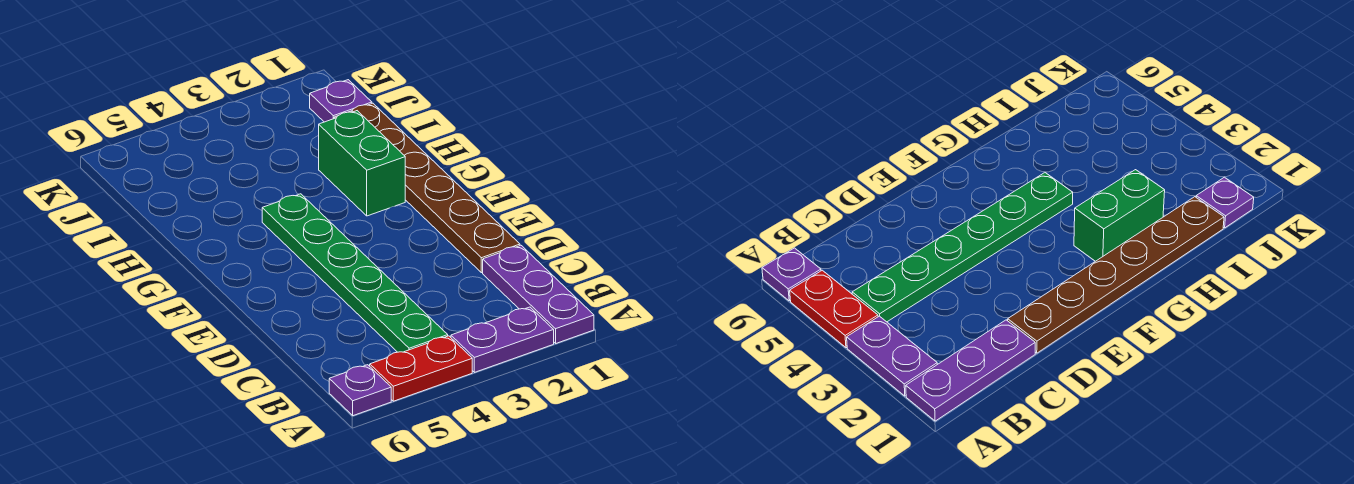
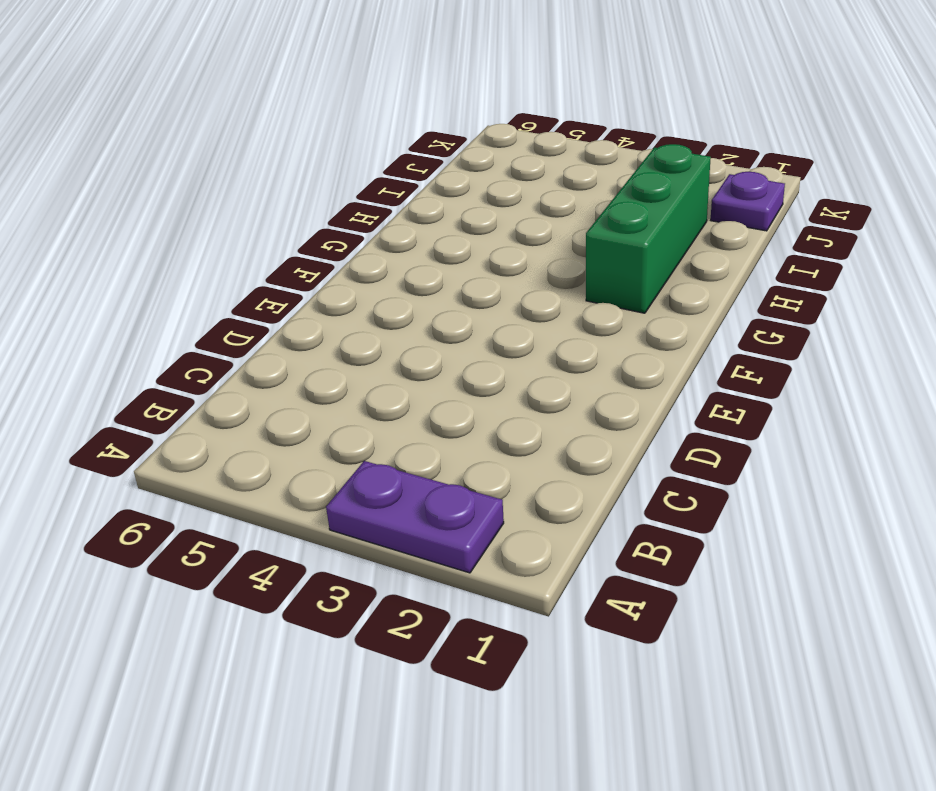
green brick G2:I2 level 1 -> green brick G2:H2 level 1
none -> purple plate A1:C1 level 1
none -> red plate A4:A5 level 1

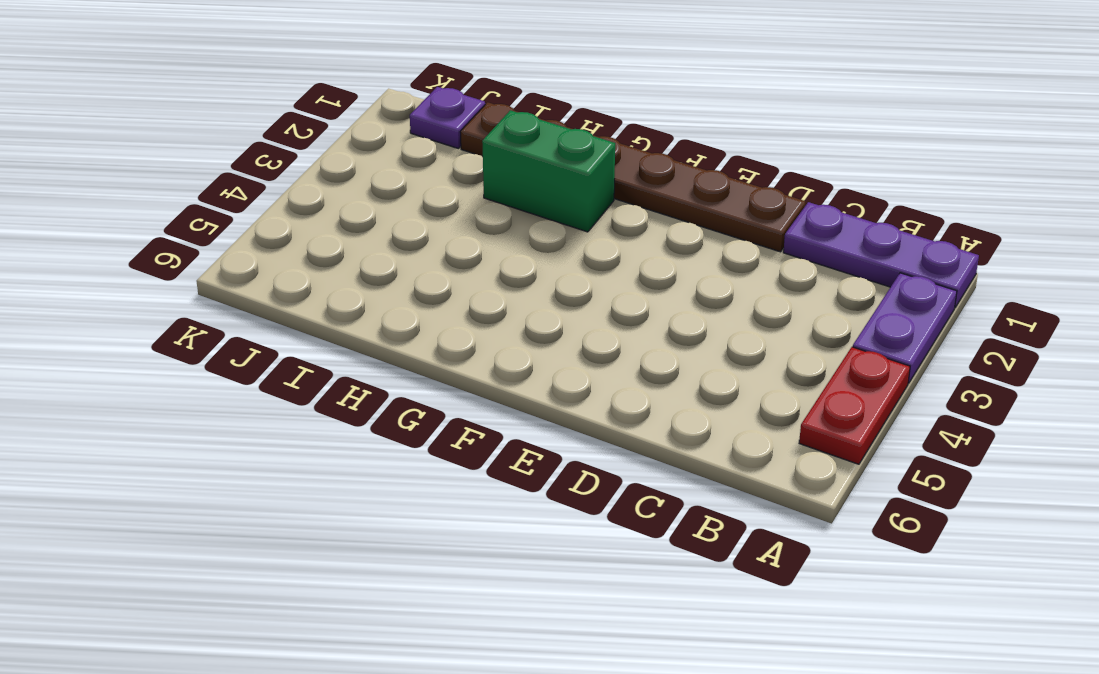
none -> purple plate A6 level 1
none -> green plate B4:G4 level 1

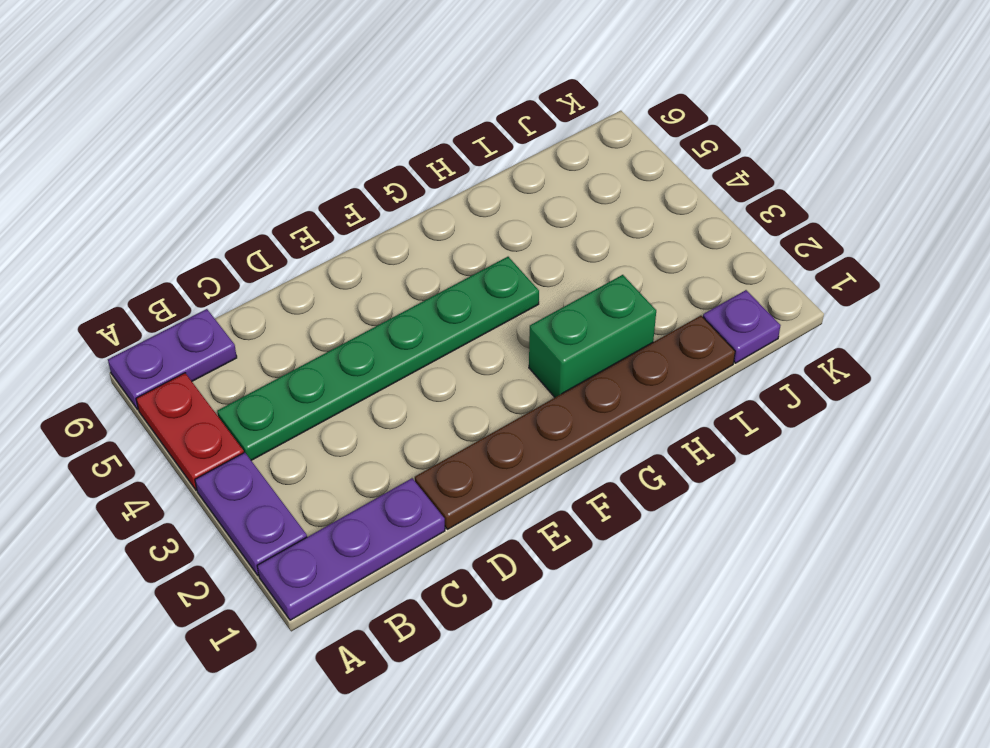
purple plate A6:B6 level 1 -> purple plate A6 level 1

